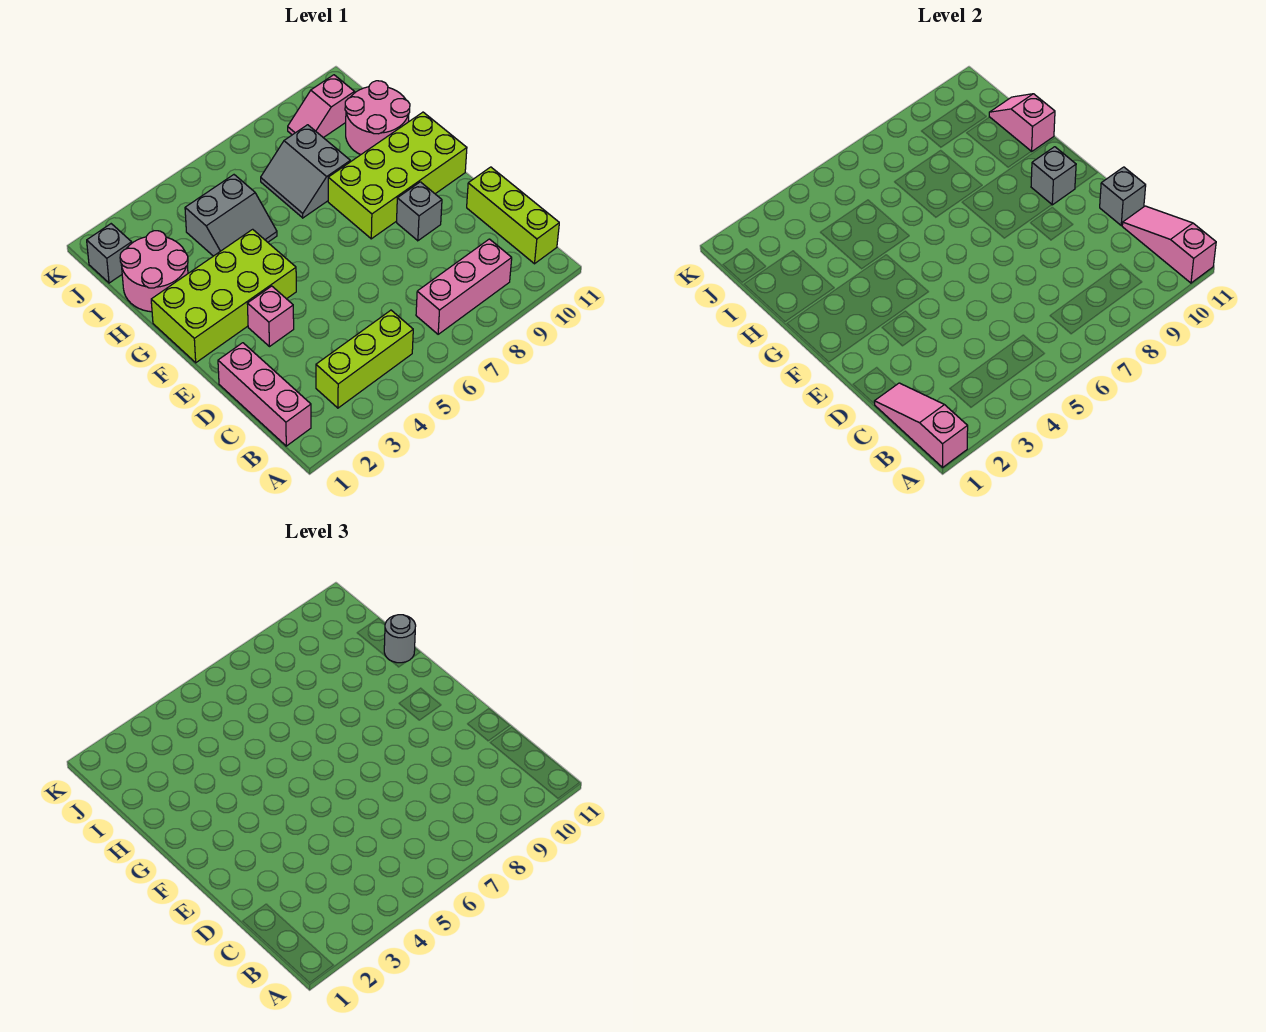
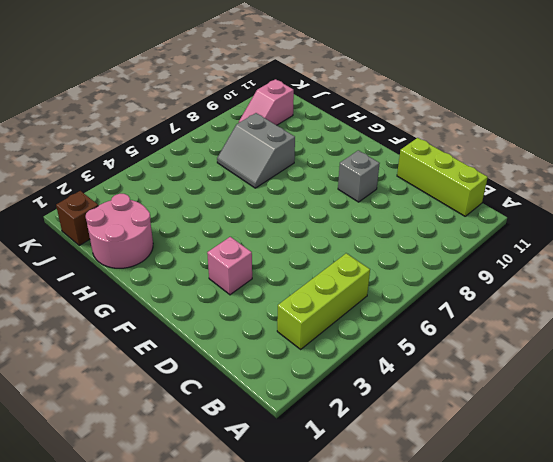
brown brick J1 level 1 -> grey brick J1 level 1
none -> pink brick B1:D1 level 1
none -> pink brick B7:B9 level 1
none -> lime brick F1:G4 level 1

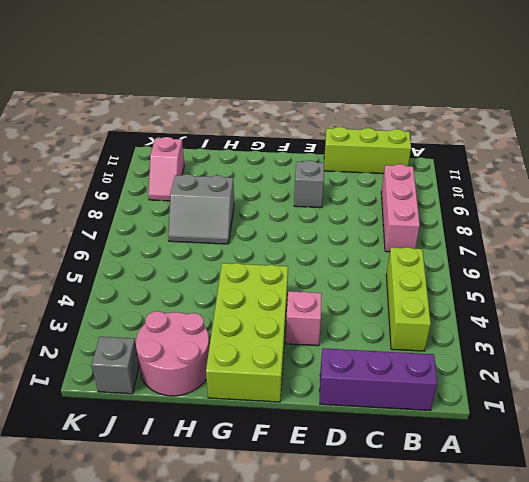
purple brick B1:D1 level 1 -> pink brick B1:D1 level 1
none -> lime brick F8:G11 level 1
none -> grey slope H4:I5 level 1 top I
none -> pink round brick H10:I11 level 1

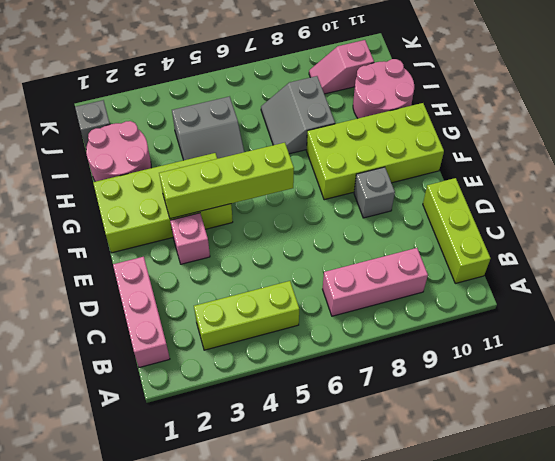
lime brick F3:F6 level 2 -> none
none -> pink slope A1:C1 level 2 top A
none -> pink slope A11:C11 level 2 top A
none -> grey brick D11 level 2

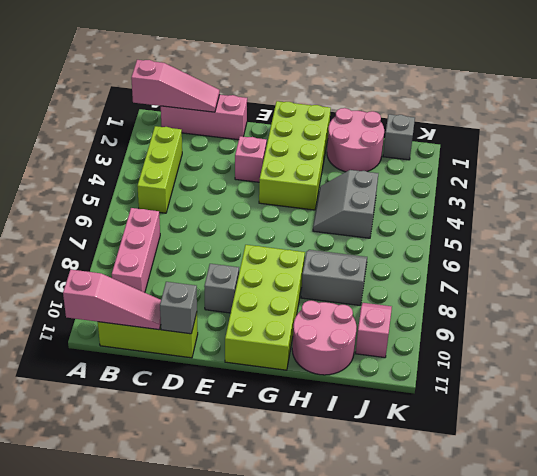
none -> grey brick F10 level 2
none -> pink slope H11:I11 level 2 top H
none -> grey round brick H11 level 3

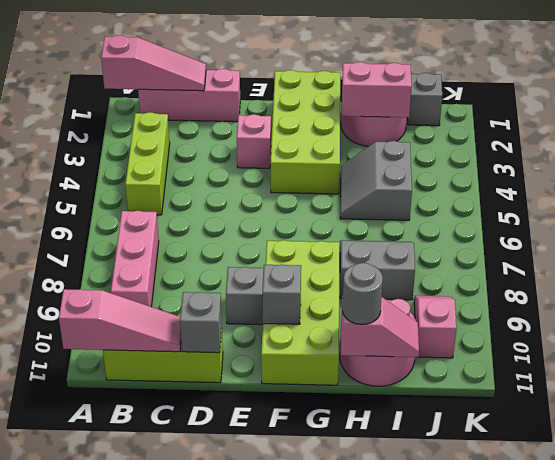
pink brick H2:I2 level 2 -> none

